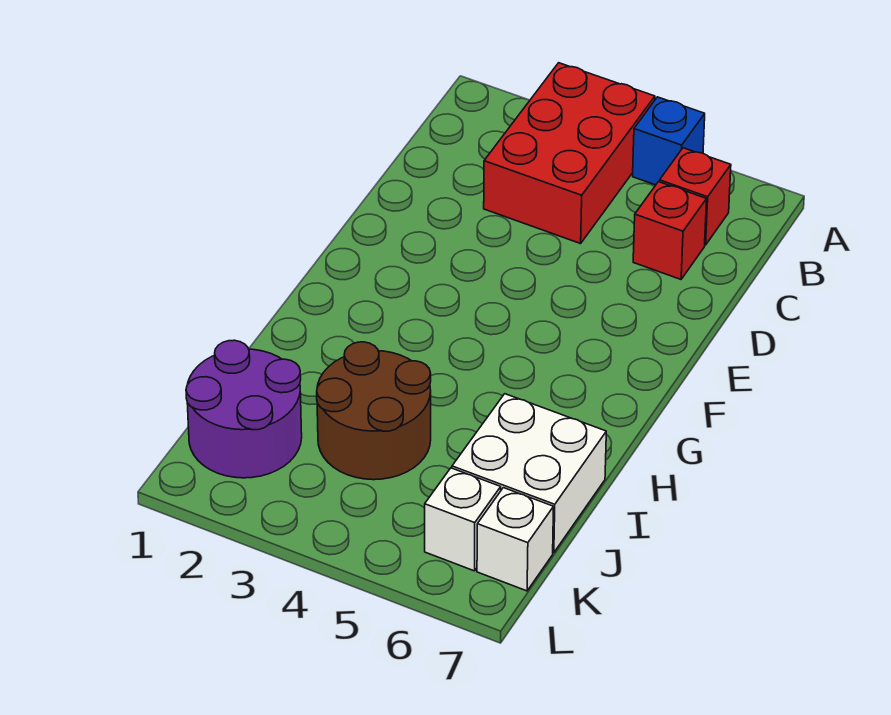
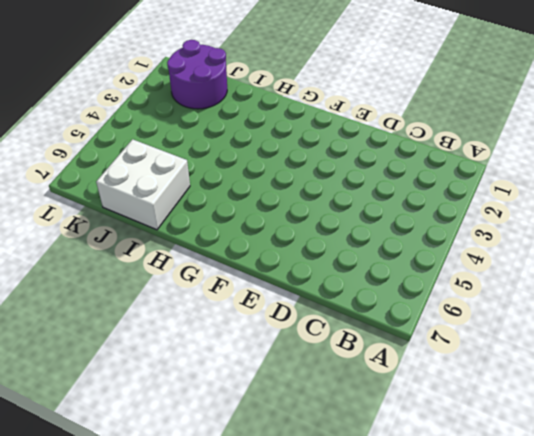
none -> red brick A3:C4 level 1
none -> blue brick A5 level 1

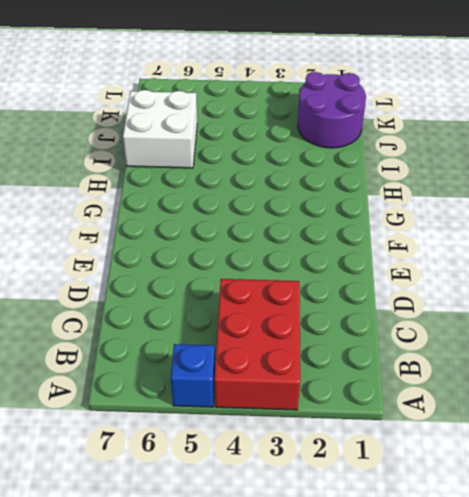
none -> red brick B6 level 1
none -> red brick C6 level 1

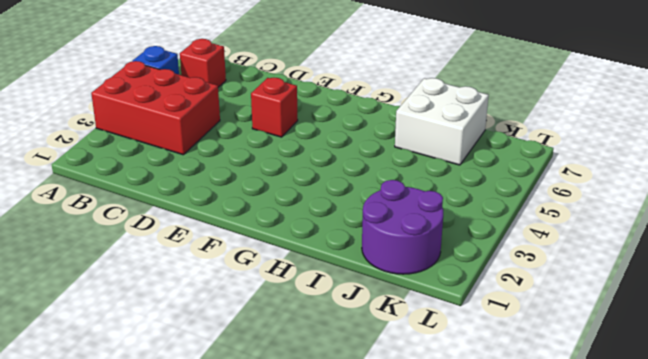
red brick E5 level 1 -> red brick C6 level 1
none -> brown round brick I3:J4 level 1
none -> white brick K6 level 1

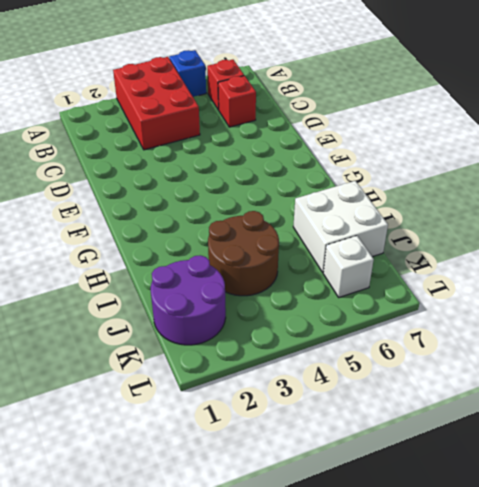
none -> white brick K7 level 1

